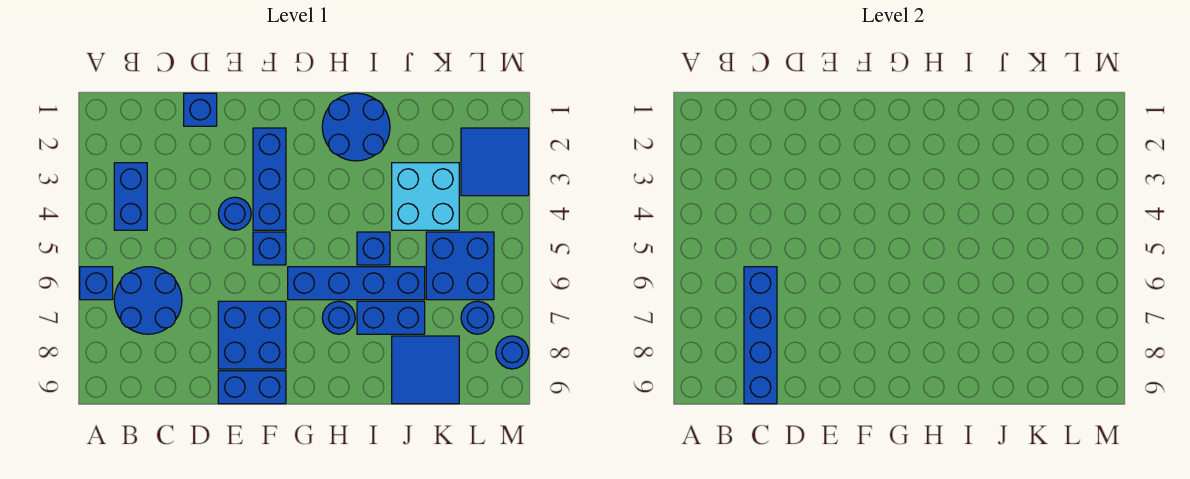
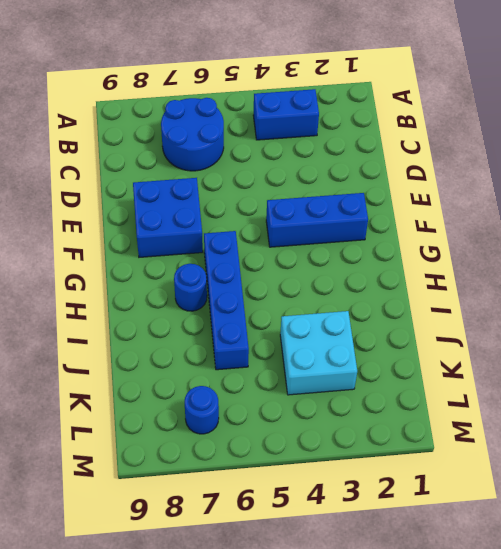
none -> blue brick A6 level 1
none -> blue brick D1 level 1
none -> blue round brick E4 level 1

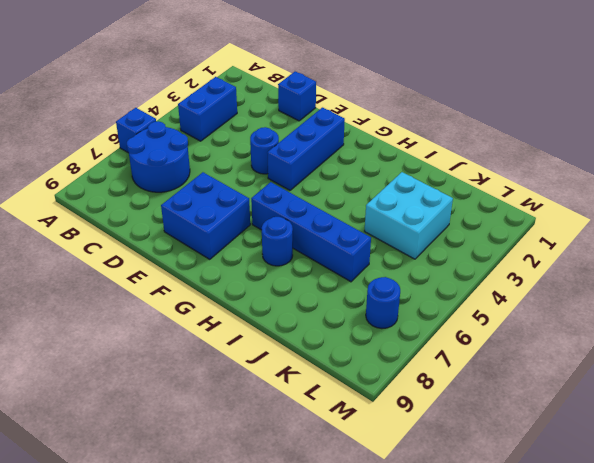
none -> blue brick E9:F9 level 1
none -> blue brick F5 level 1
none -> blue round brick H1:I2 level 1

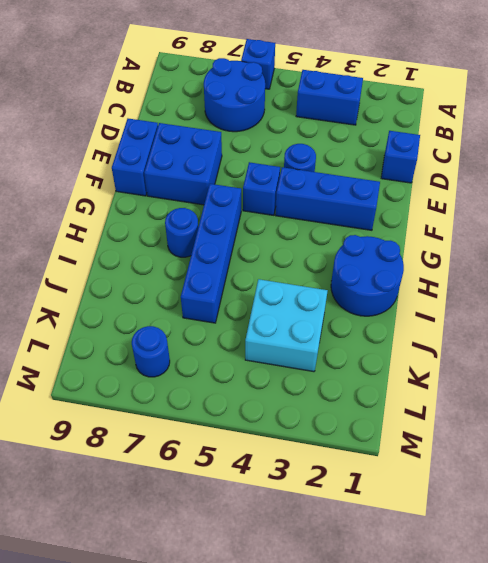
none -> blue brick I5 level 1
none -> blue brick I7:J7 level 1
none -> blue tile J8:K9 level 1

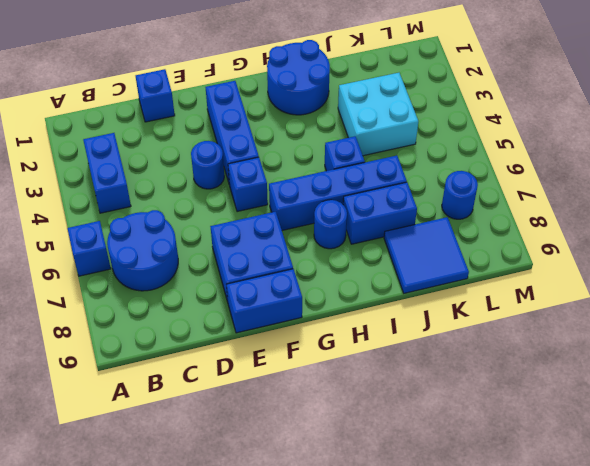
none -> blue brick K5:L6 level 1
none -> blue tile L2:M3 level 1
none -> blue round brick M8 level 1

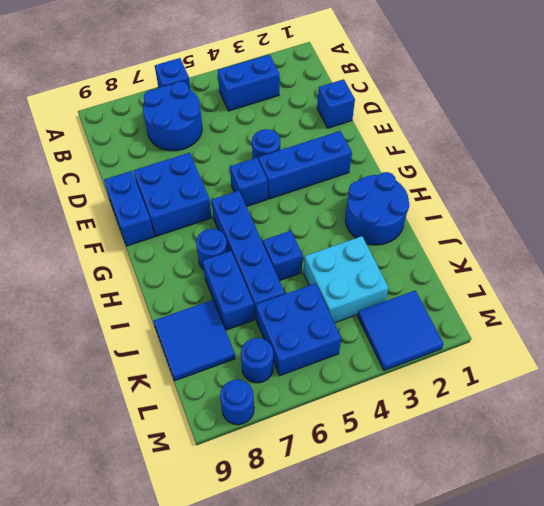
none -> blue brick C6:C9 level 2

